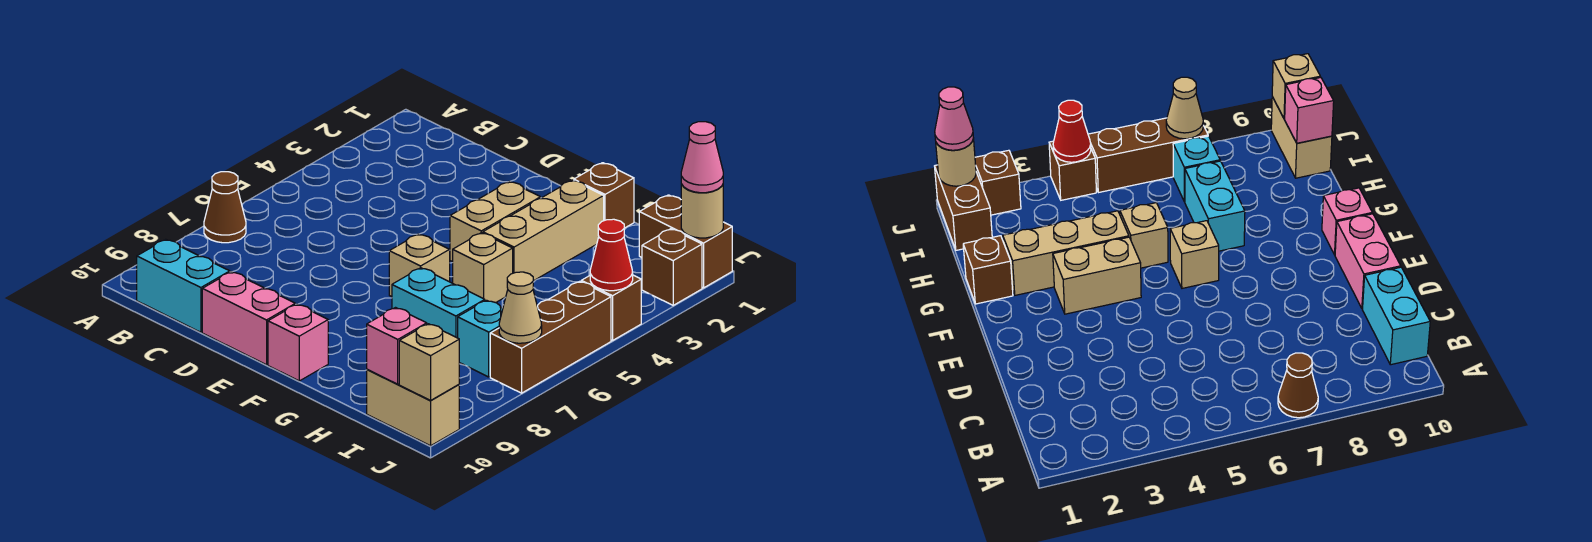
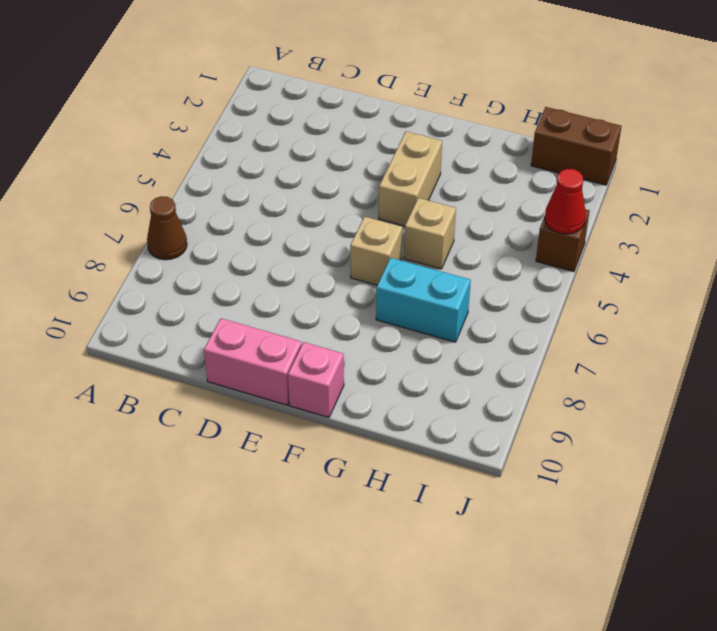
none -> cyan brick B10:C10 level 1
none -> brown brick G1 level 1
none -> tan brick G2:G4 level 1

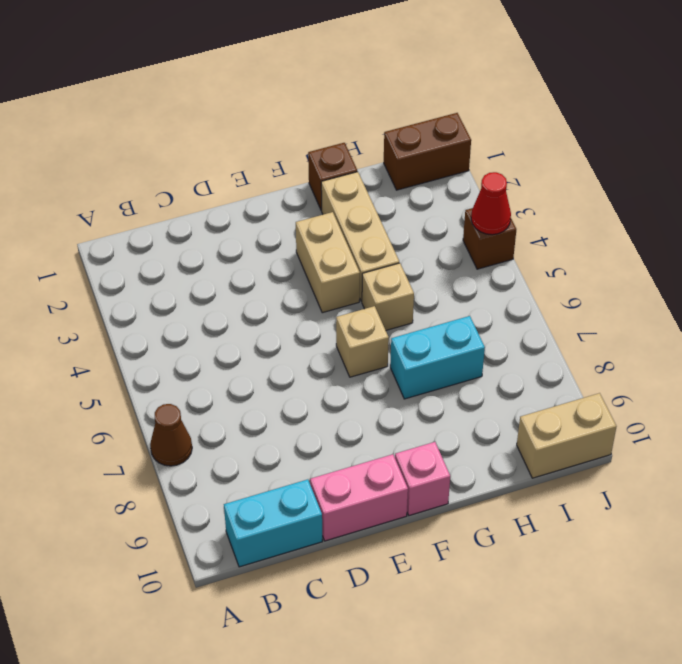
none -> cyan brick I7 level 1
none -> brown brick J2 level 1
none -> brown brick J5:J7 level 1

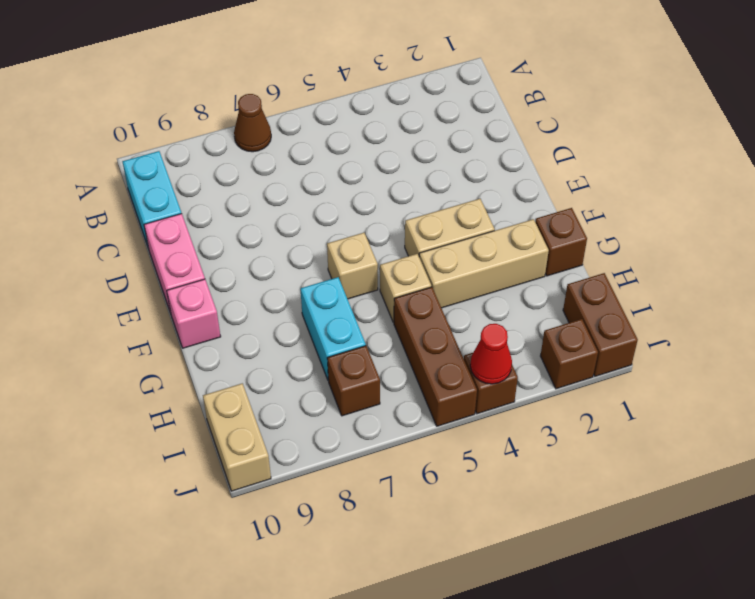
brown brick H5:J5 level 1 -> brown brick J5:J7 level 1
brown brick I7 level 1 -> cyan brick I7 level 1
none -> pink brick I10 level 2
none -> tan round brick J1 level 2
none -> tan cone J7 level 2

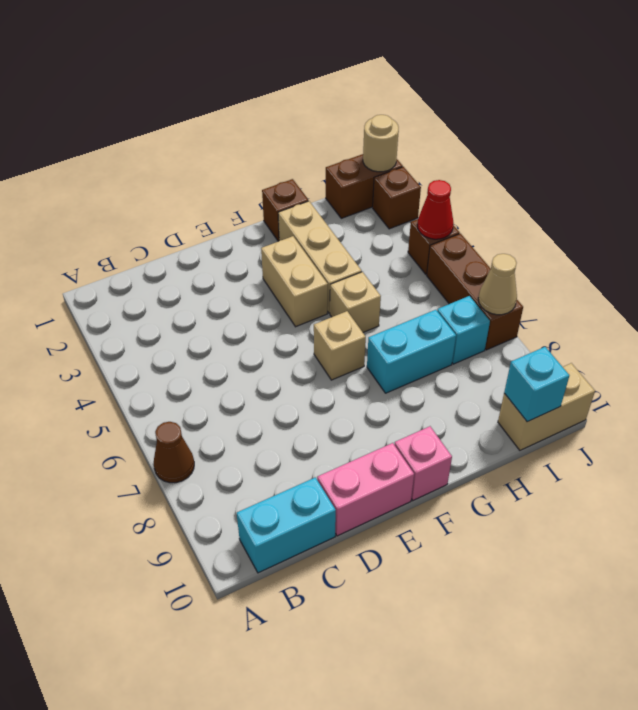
cyan brick I10 level 2 -> pink brick I10 level 2
none -> tan brick J10 level 2
none -> pink cone J1 level 3

